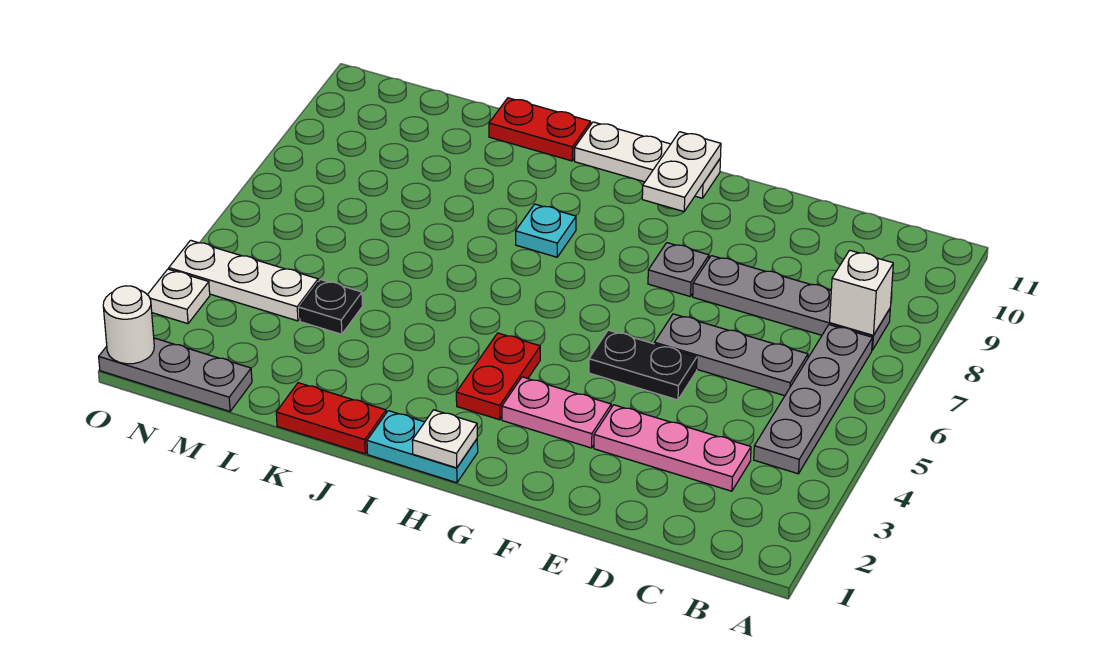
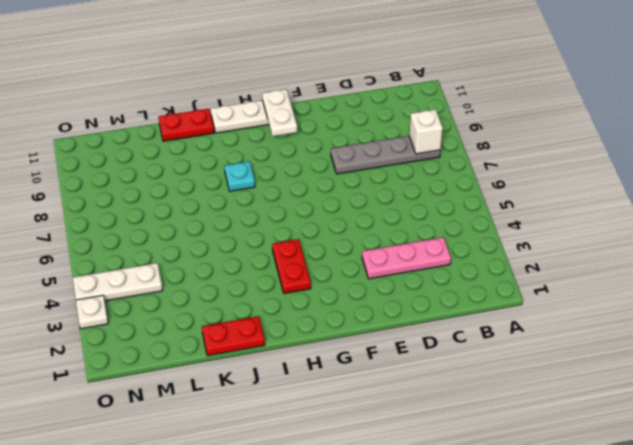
none -> grey plate B4:B7 level 1
none -> grey plate C6:E6 level 1
none -> black plate E5:F5 level 1

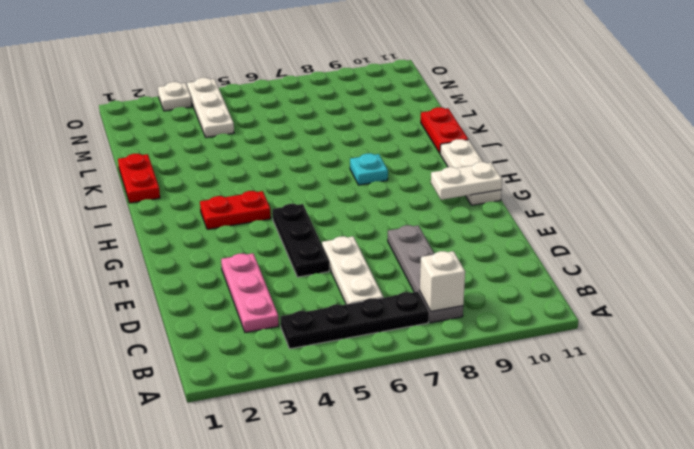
black plate B4:B7 level 1 -> grey plate B4:B7 level 1
white plate C6:E6 level 1 -> grey plate C6:E6 level 1
black plate E5:G5 level 1 -> black plate E5:F5 level 1
none -> pink plate F3:G3 level 1
none -> grey plate F8 level 1
none -> cyan plate H1:I1 level 1

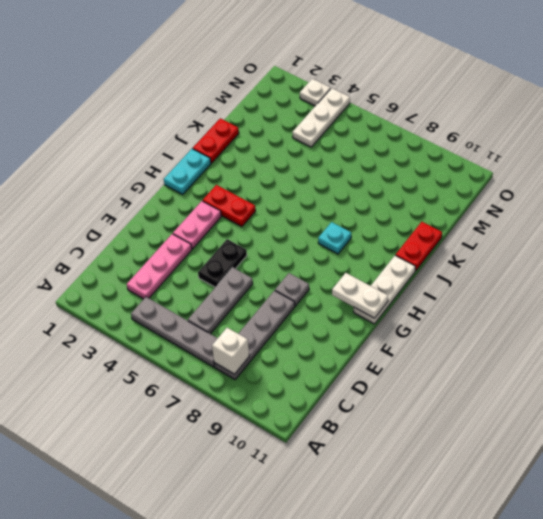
none -> black plate L4 level 1
none -> grey plate M1:O1 level 1
none -> white plate H1 level 2

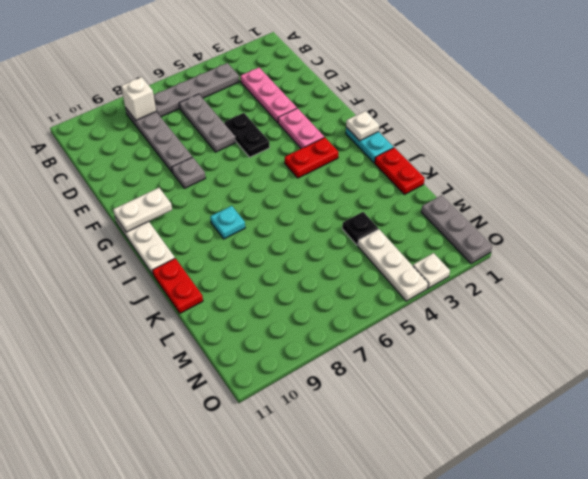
none -> white round brick O1 level 2

